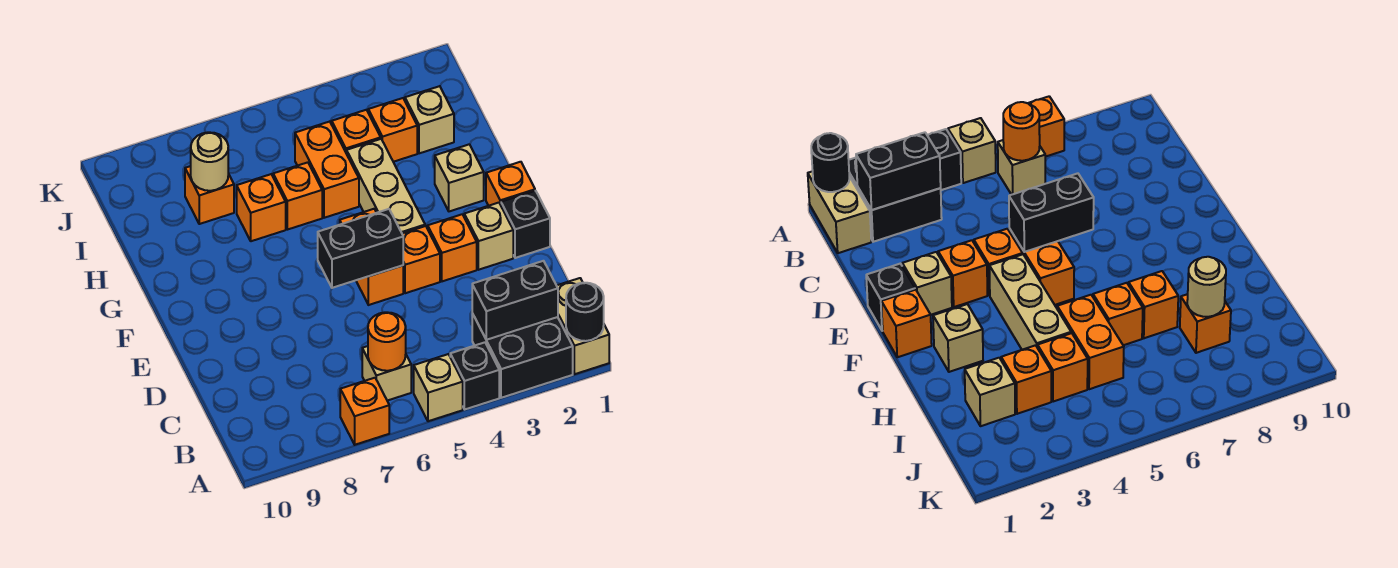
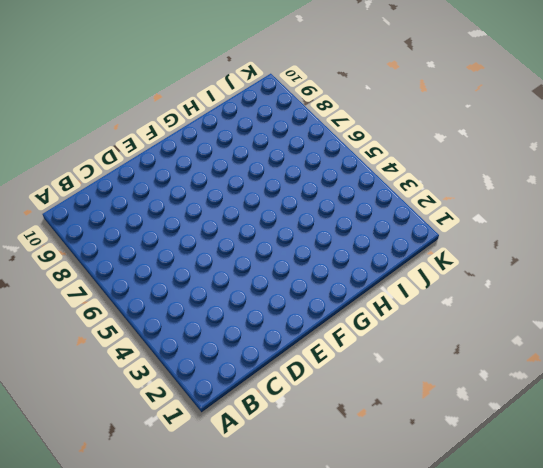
none -> tan brick A1:B1 level 1
none -> black brick A2:B3 level 1
none -> black brick A4 level 1

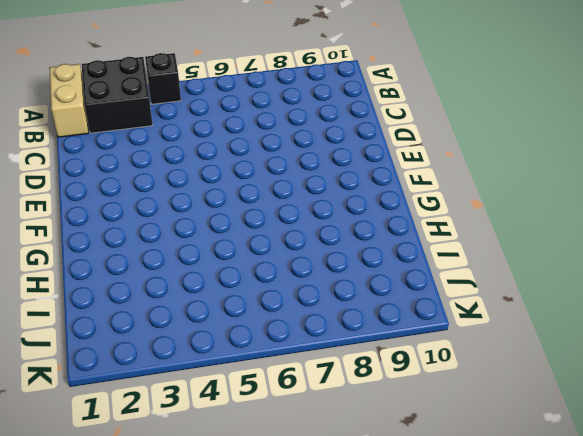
none -> tan brick A5 level 1
none -> orange brick A7 level 1
none -> tan brick B6 level 1

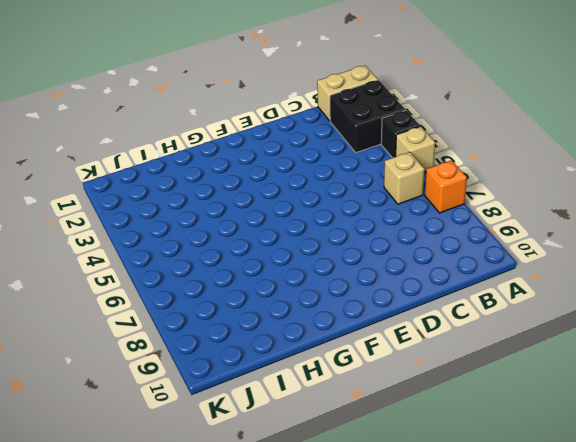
none -> black brick E1 level 1
none -> tan brick E2 level 1
none -> orange brick E3 level 1

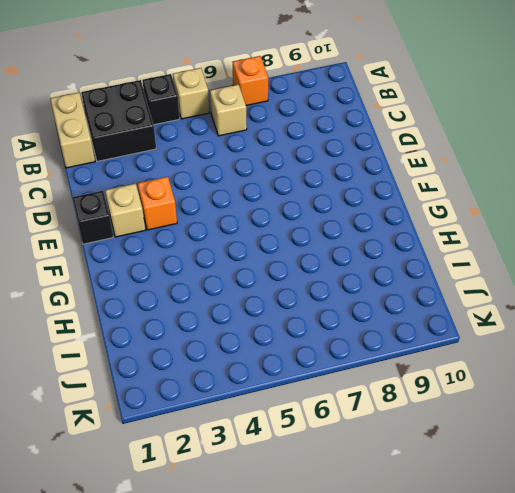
none -> orange brick E4 level 1
none -> orange brick E5:F5 level 1
none -> orange brick F1 level 1

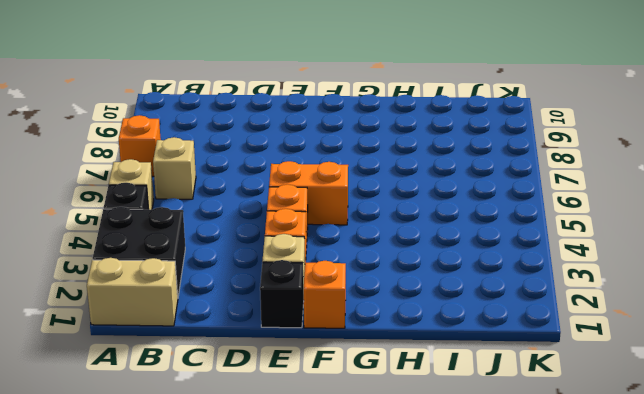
none -> tan brick F4:H4 level 1
none -> tan brick G2 level 1
none -> orange brick H5:I5 level 1

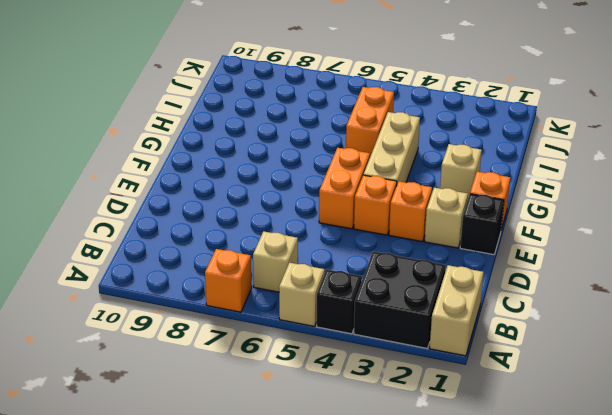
none -> orange brick H6 level 1
none -> orange brick H7 level 1
none -> tan brick I2 level 1

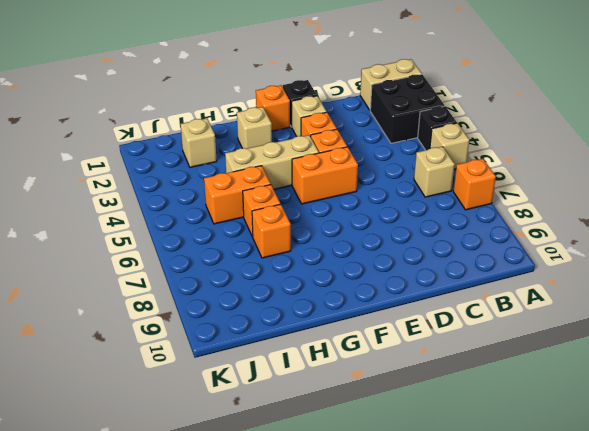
none -> orange brick I3 level 1
none -> orange brick I4 level 1
none -> orange brick I8 level 1

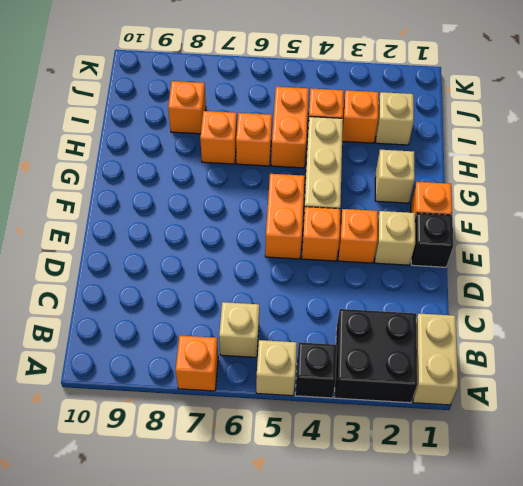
none -> black round brick A1 level 2
none -> black brick B2:B3 level 2
none -> orange round brick B6 level 2

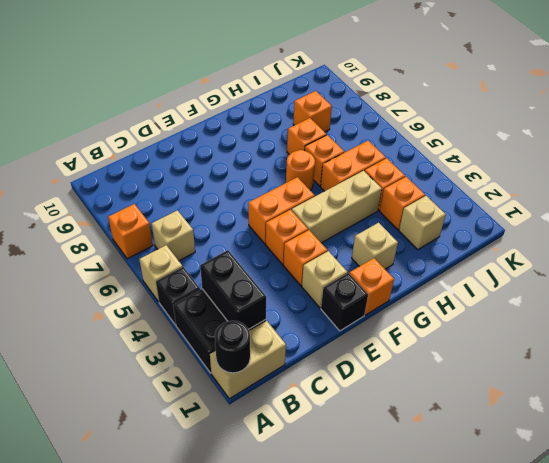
orange round brick G6 level 1 -> orange round brick B6 level 2
none -> black brick E5:E6 level 2
none -> tan round brick I8 level 2

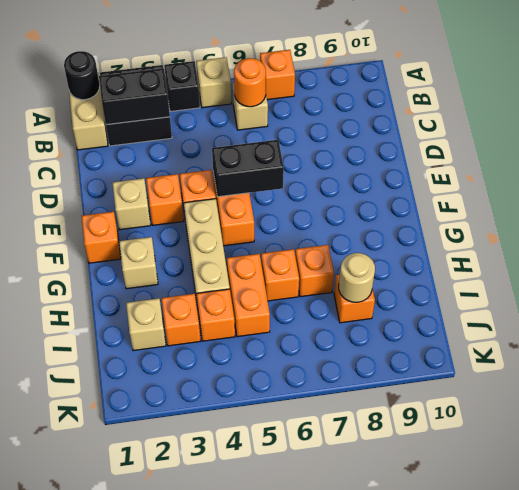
none -> black brick E1 level 1

